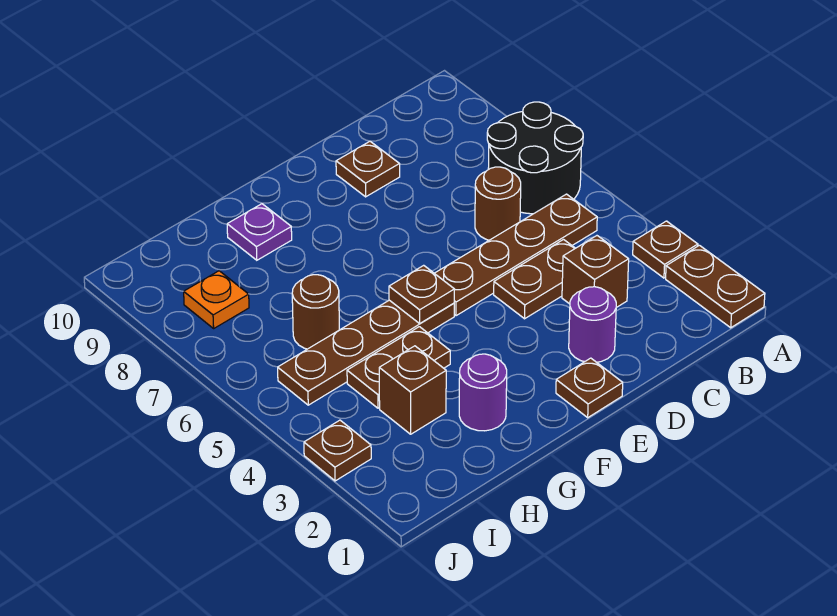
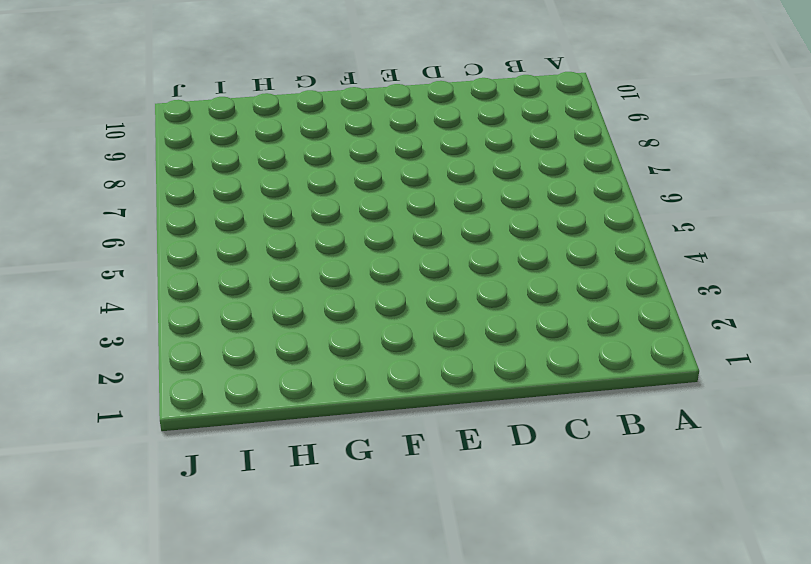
none -> brown plate A1:A2 level 1
none -> brown plate A3 level 1
none -> black round brick A6:B7 level 1

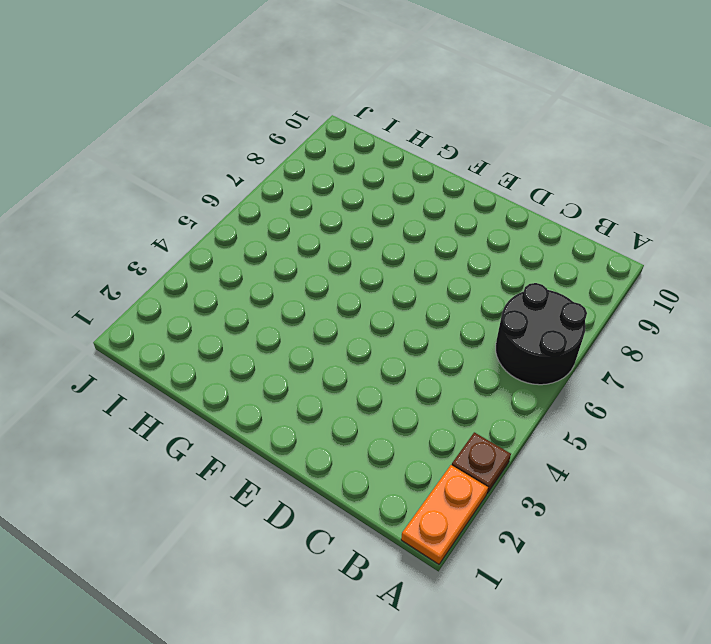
orange plate A1:A2 level 1 -> brown plate A1:A2 level 1
none -> brown plate B5:E5 level 1
none -> brown brick C3 level 1
none -> brown plate C4:D4 level 1

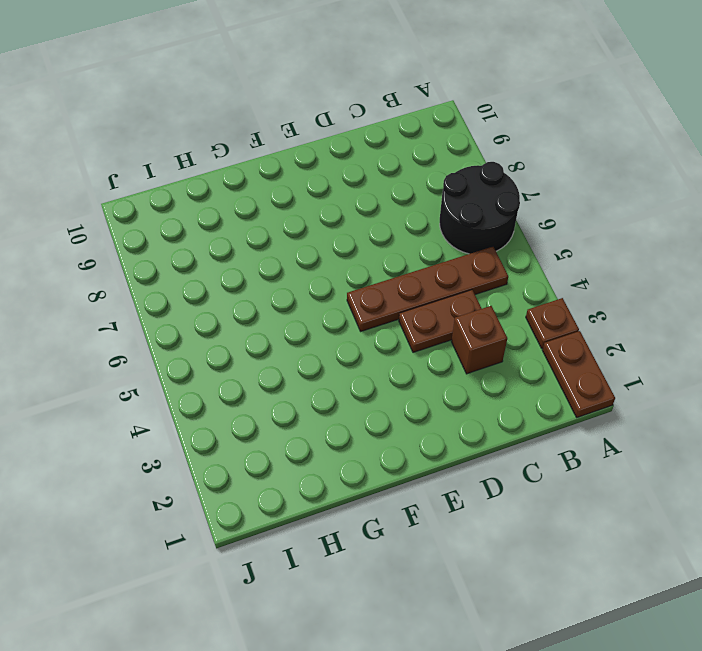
none -> brown round brick C6 level 1
none -> purple round brick D2 level 1
none -> brown plate D9 level 1

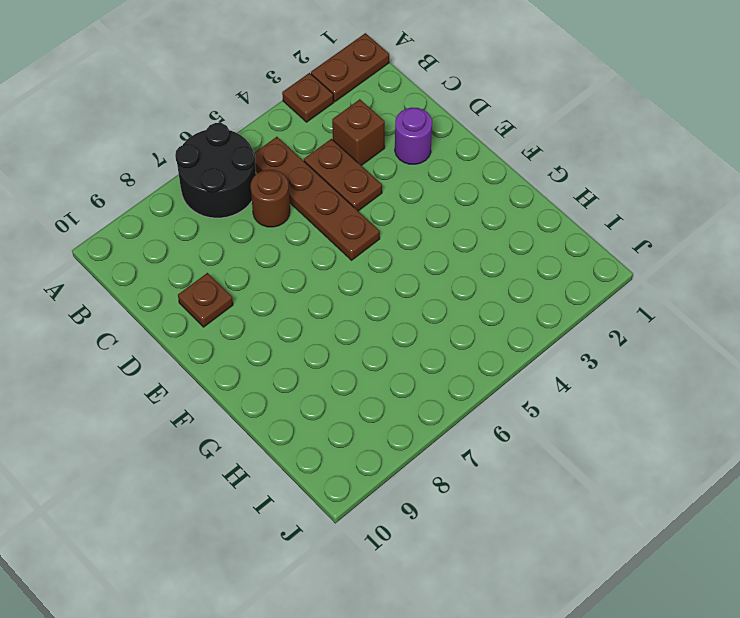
none -> brown plate E1 level 1
none -> brown plate F5:I5 level 1
none -> purple round brick G2 level 1

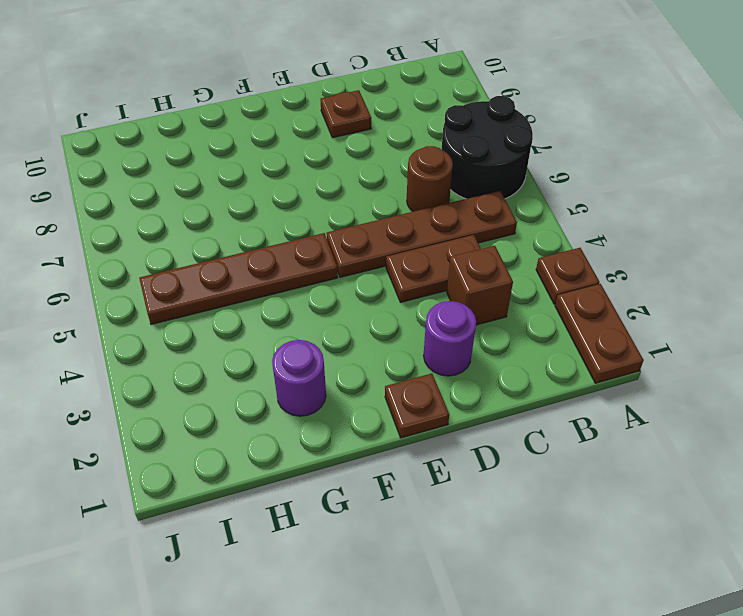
none -> brown plate G4:H4 level 1
none -> purple plate G9 level 1
none -> brown brick H3 level 1

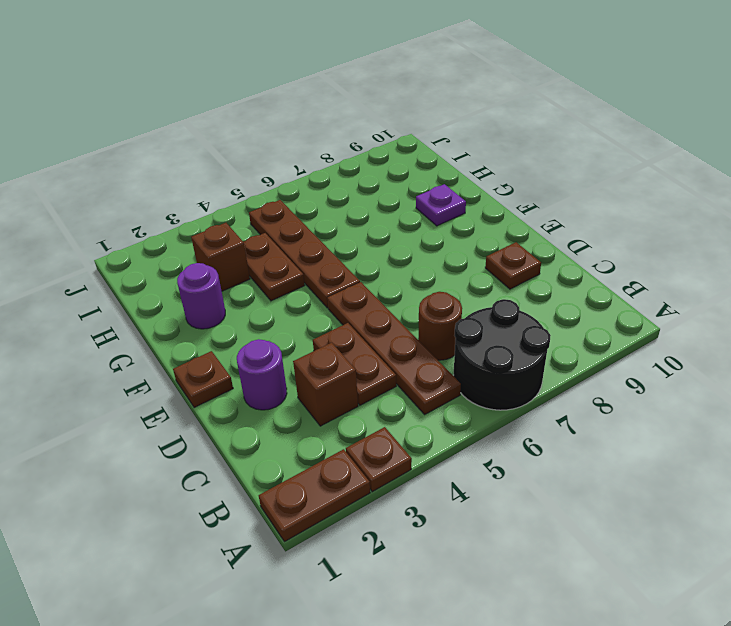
none -> brown round brick H6 level 1
none -> orange plate I8 level 1
none -> brown plate J3 level 1

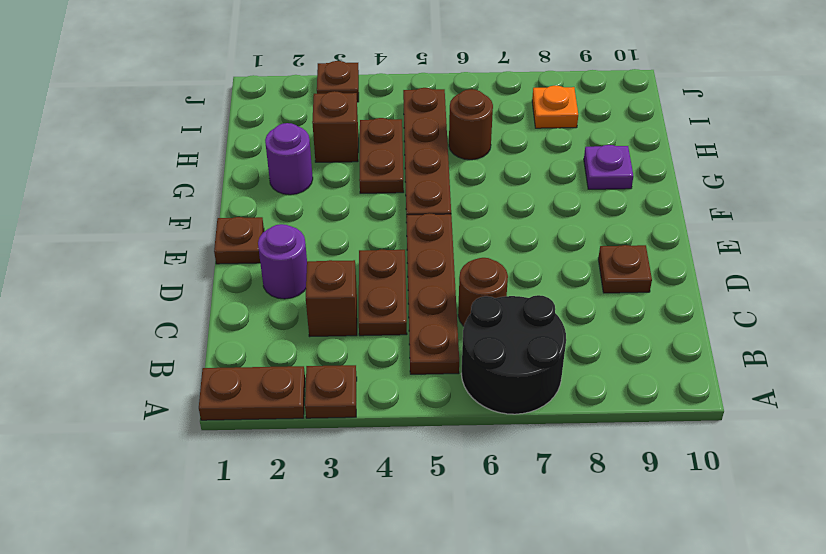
none -> brown plate F5 level 2

